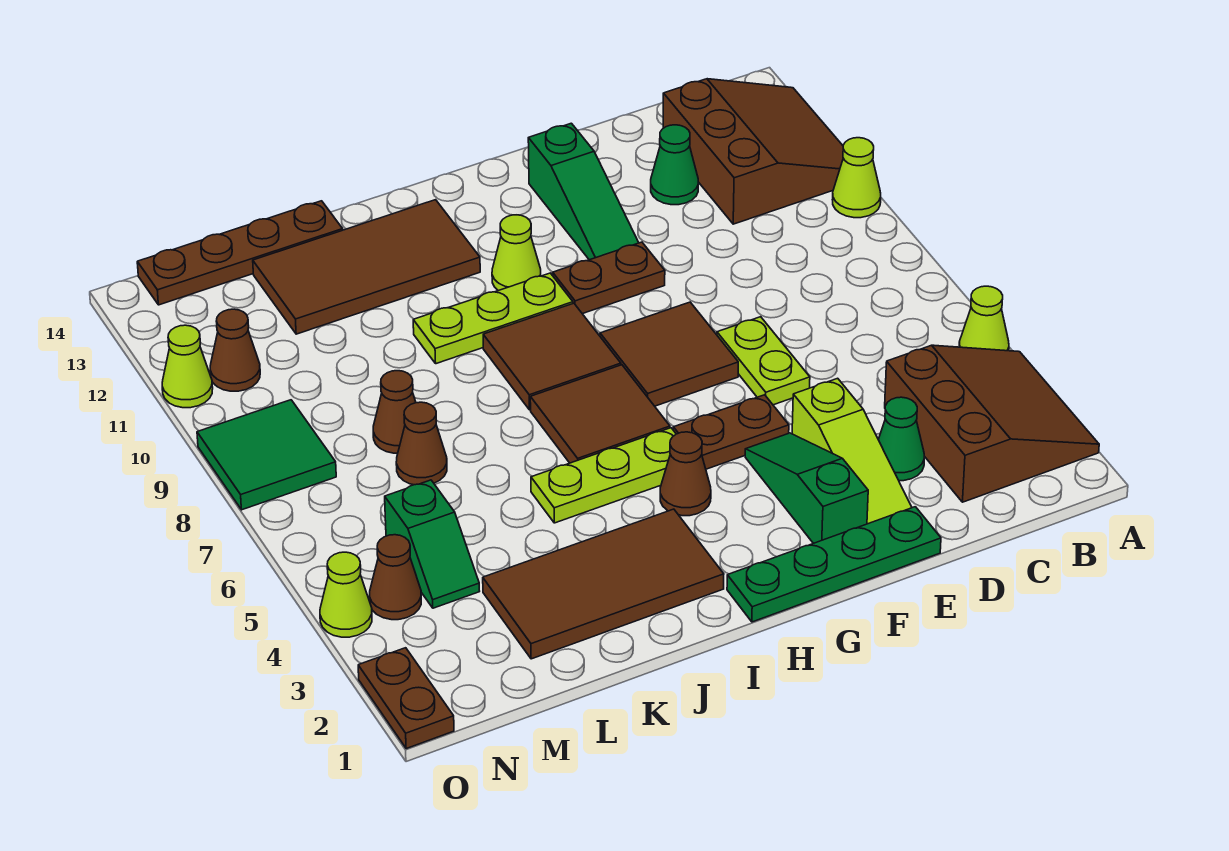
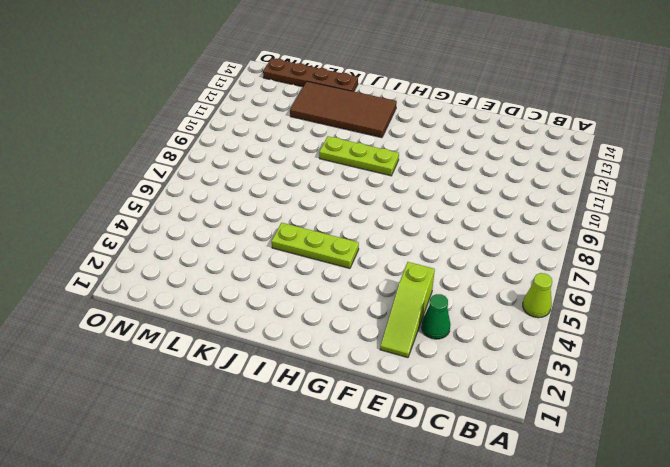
none -> brown slope A2:C4 level 1 top C
none -> lime cone A10 level 1
none -> brown slope A11:C13 level 1 top C
none -> green cone D12 level 1

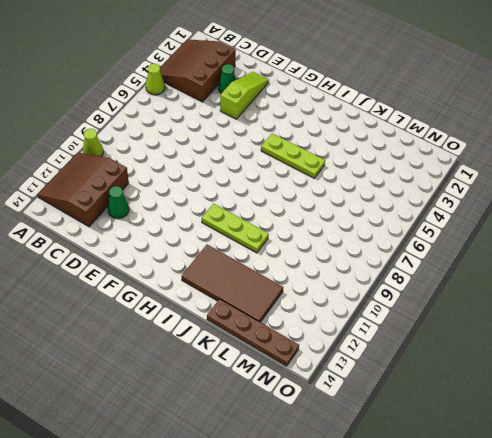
none -> green plate E1:H1 level 1
none -> lime plate E6:E7 level 1
none -> green slope F2:F4 level 1 top 2
none -> brown plate F5:G5 level 1

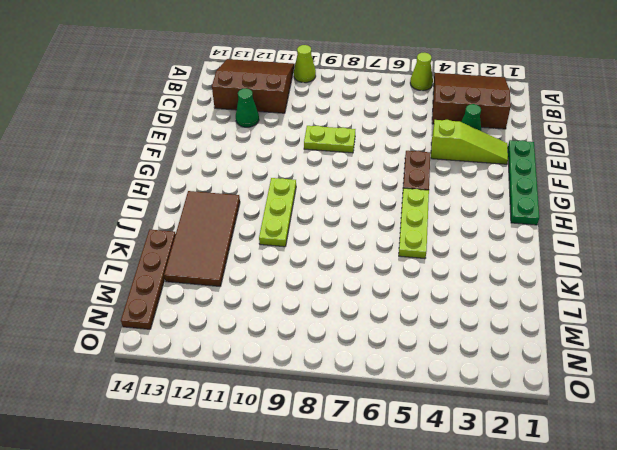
lime plate E8:E9 level 1 -> lime plate E6:E7 level 1
none -> green slope F2:F4 level 1 top 2
none -> brown tile F7:G8 level 1
none -> brown plate F10:G10 level 1
none -> green slope F11:F13 level 1 top 13

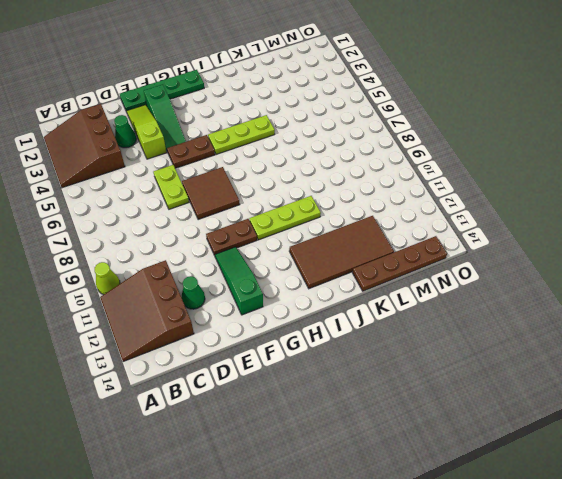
none -> lime cone A5 level 1
none -> brown cone H4 level 1
none -> brown tile H6:I7 level 1
none -> brown tile H8:I9 level 1

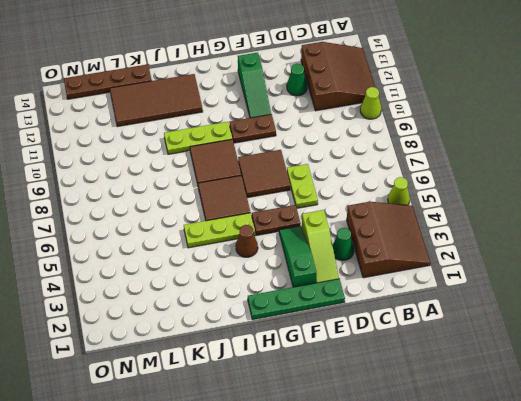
none -> lime cone H11 level 1
none -> brown tile I2:L3 level 1
none -> brown cone L7 level 1
none -> brown cone L8 level 1

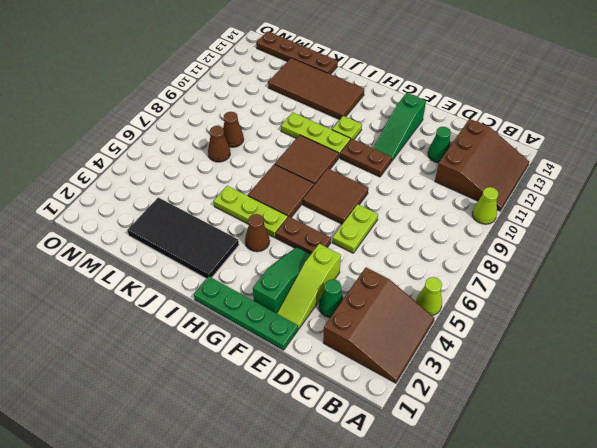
lime plate H11 level 1 -> lime cone H11 level 1
black tile I2:L3 level 1 -> brown tile I2:L3 level 1
none -> green slope M4:M5 level 1 top 5
none -> brown cone N4 level 1
none -> green tile N8:O9 level 1
none -> brown cone N11 level 1

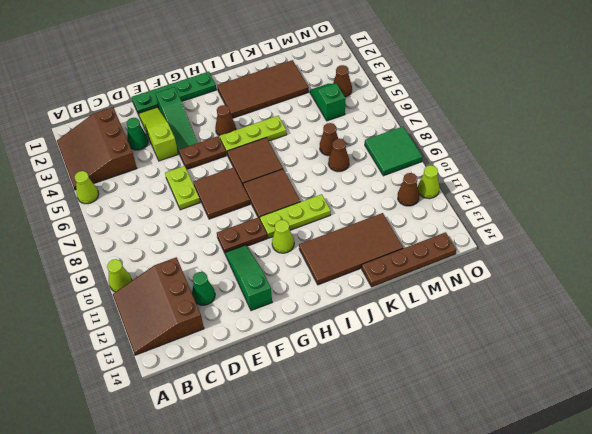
none -> brown plate O1:O2 level 1
none -> lime cone O4 level 1

